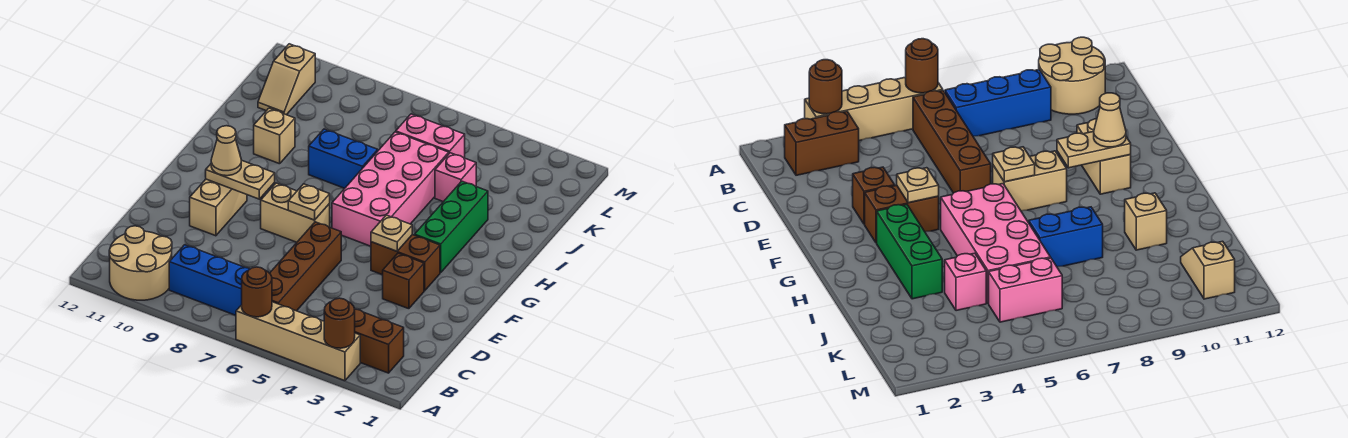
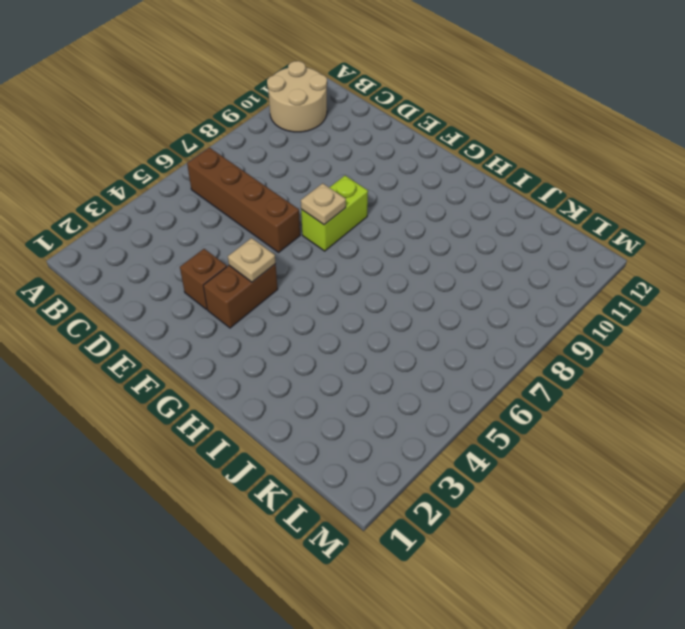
lime brick F7:F8 level 1 -> tan brick F7:F8 level 1
none -> tan brick A3:A6 level 1
none -> brown brick B2:B3 level 1
none -> blue brick B7:B9 level 1

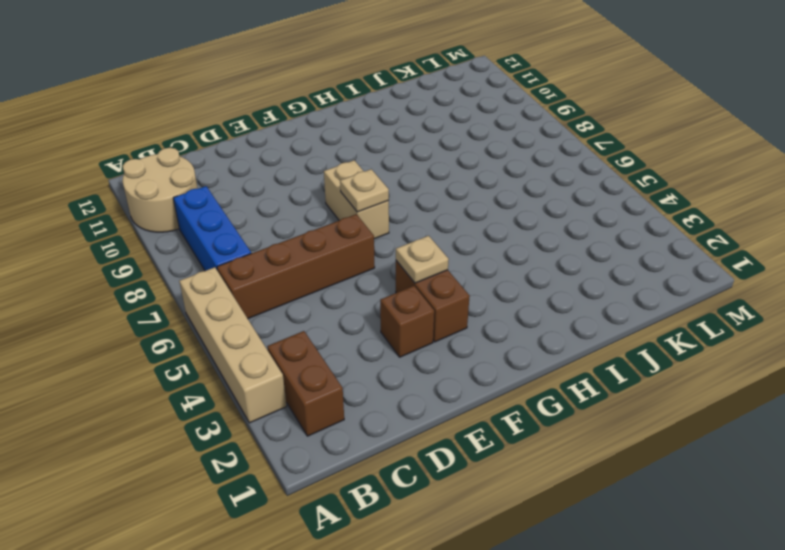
none -> tan brick E10:F10 level 1
none -> green brick G3:I3 level 1
none -> pink brick G5:J6 level 1

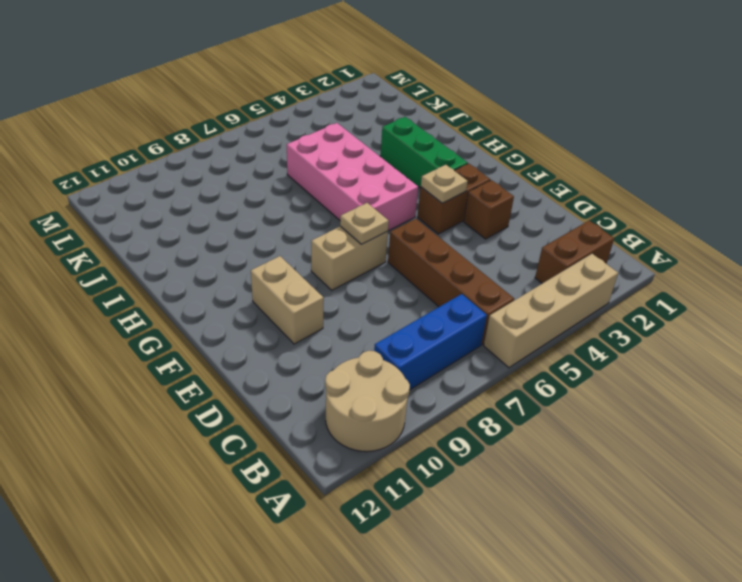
none -> blue brick I7:I8 level 1
none -> tan brick I10 level 1
none -> pink brick J4 level 1

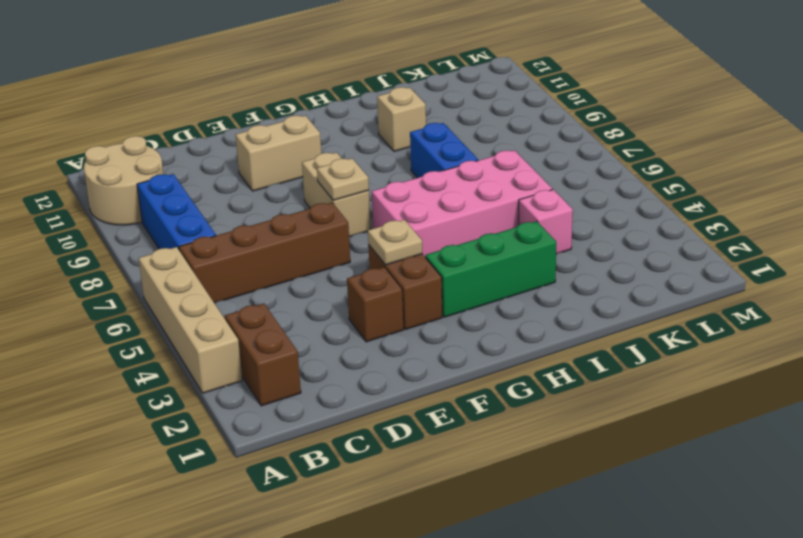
none -> pink brick K5:K6 level 1
none -> tan slope K11:L11 level 1 top L
none -> brown round brick A3 level 2

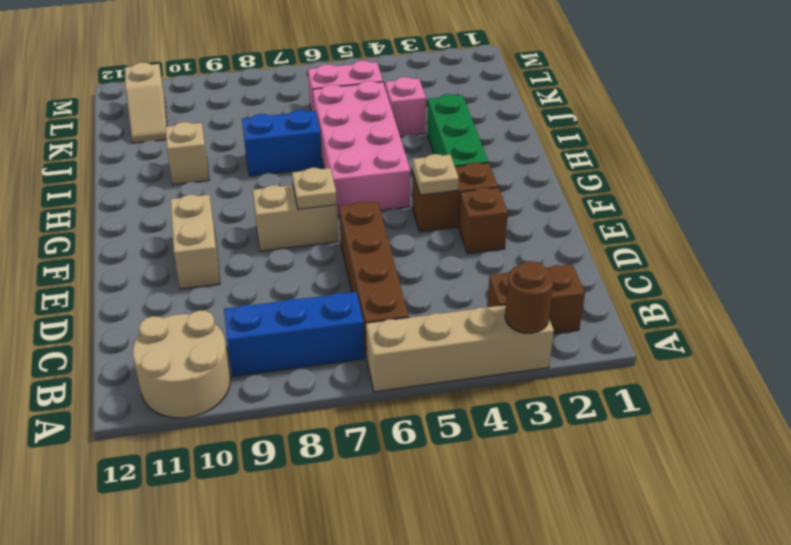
none -> brown round brick A6 level 2
none -> tan plate F9:F10 level 2
none -> tan cone F10 level 3

